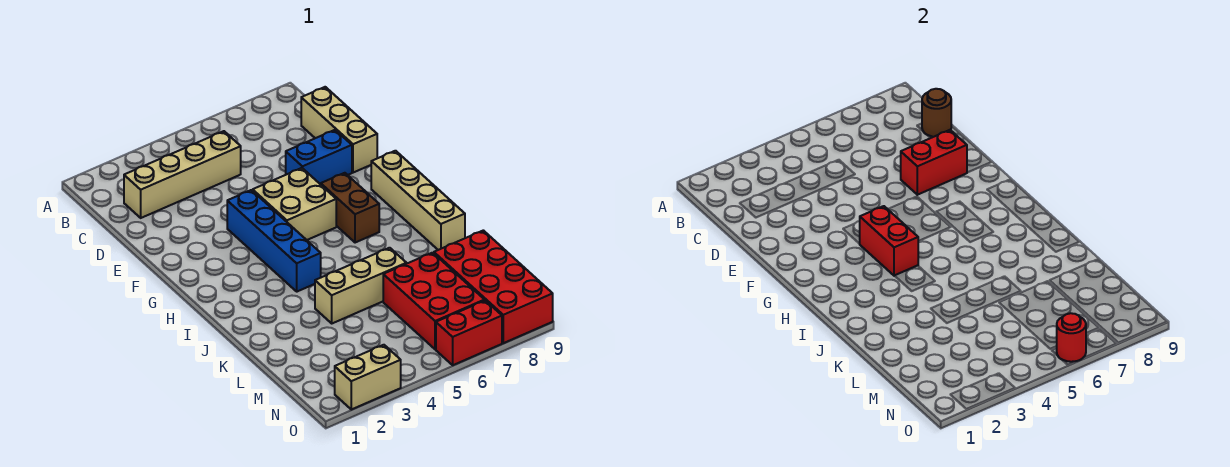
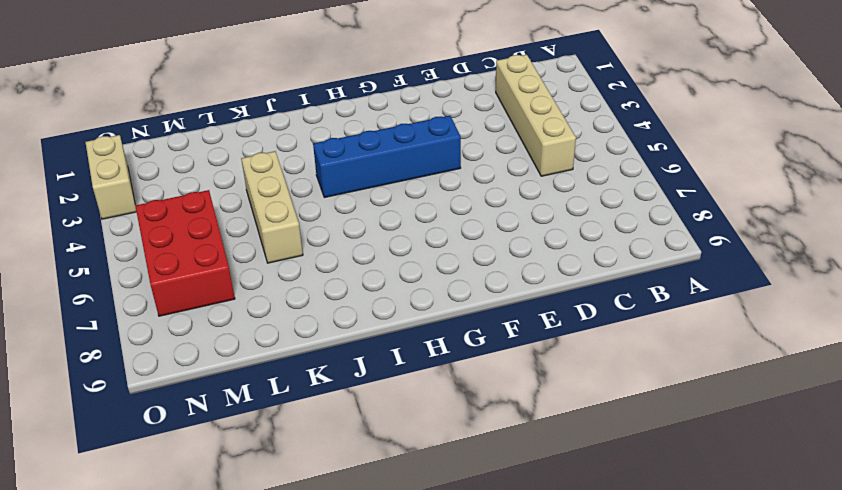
red brick M5:N7 level 1 -> red brick L6:N7 level 1
none -> tan brick C9:E9 level 1
none -> blue brick E7:E8 level 1
none -> tan brick F5:G6 level 1

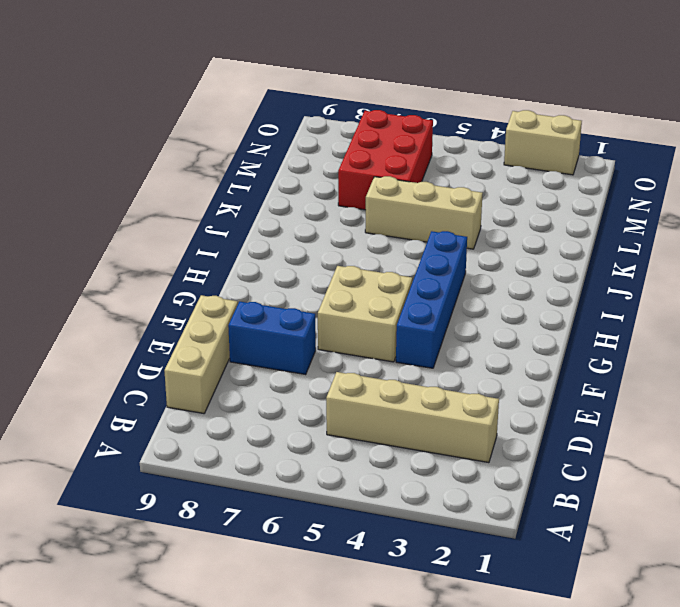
none -> brown brick G7:H7 level 1
none -> tan brick G9:J9 level 1
none -> red brick L8:O9 level 1

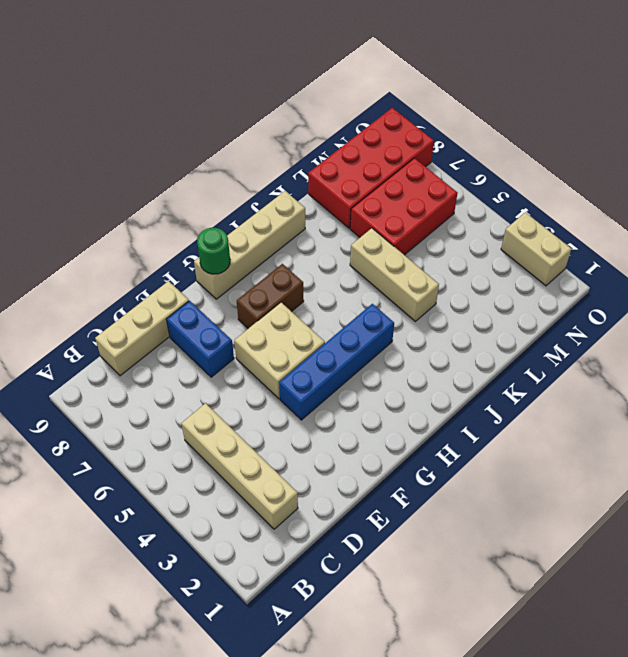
green round brick G9 level 2 -> none
none -> red brick O6:O7 level 1
none -> brown round brick C9 level 2
none -> red brick E7:E8 level 2

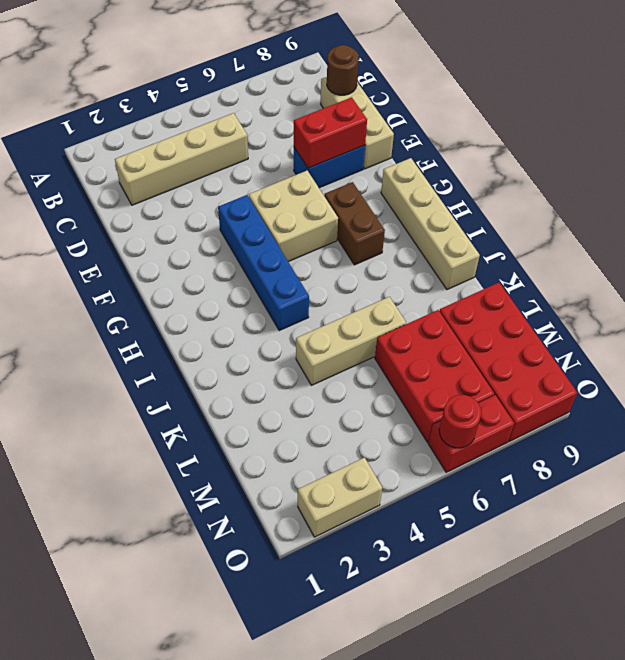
none -> red brick G4:H4 level 2

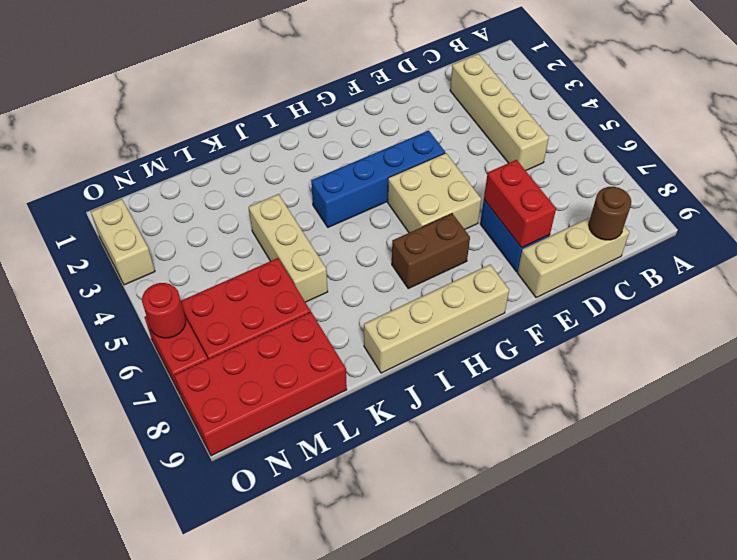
none -> red brick G4:H4 level 2

